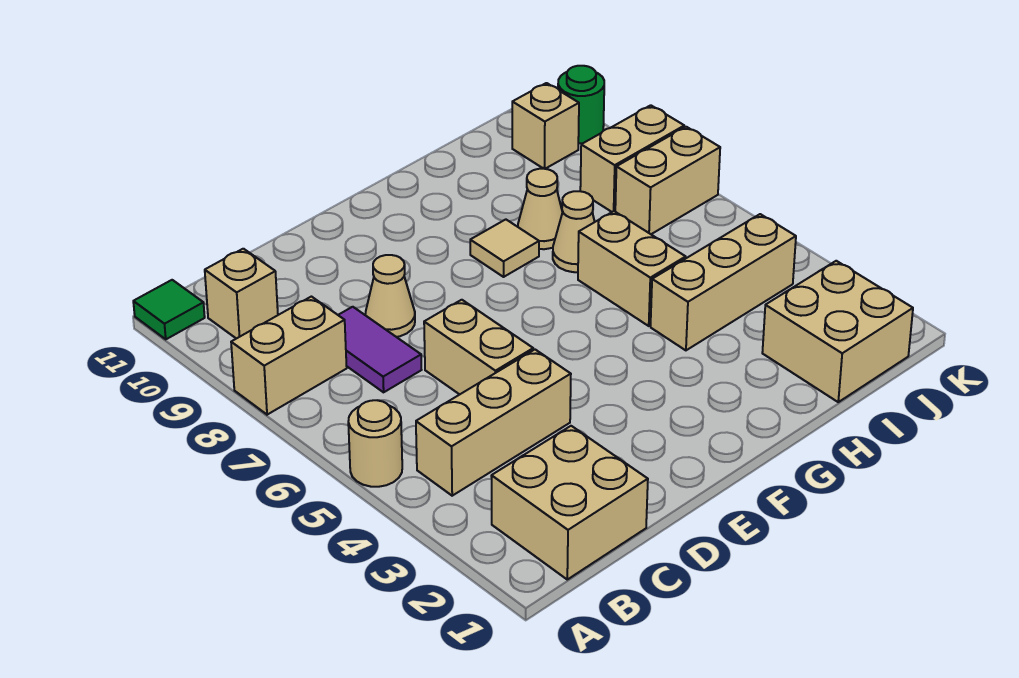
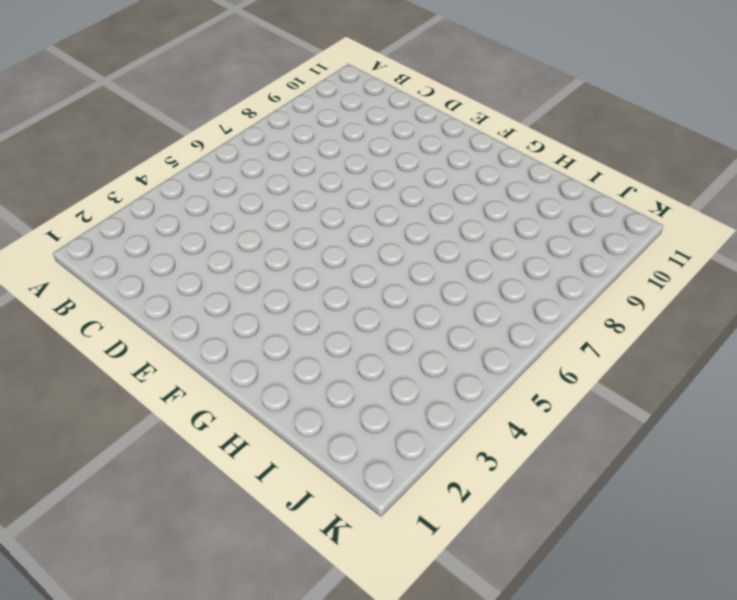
none -> tan round brick A5 level 1
none -> tan brick A8:B8 level 1
none -> green tile A11 level 1

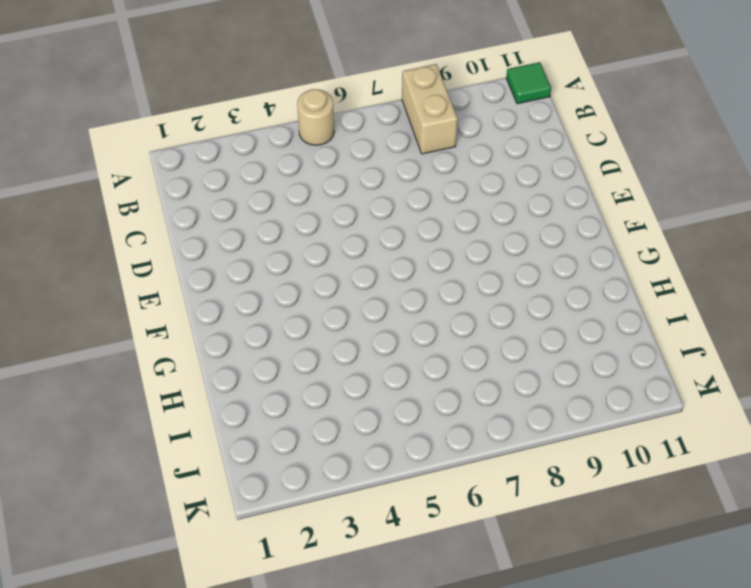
none -> tan brick B1:C2 level 1
none -> tan brick B4:D4 level 1
none -> tan brick B10 level 1

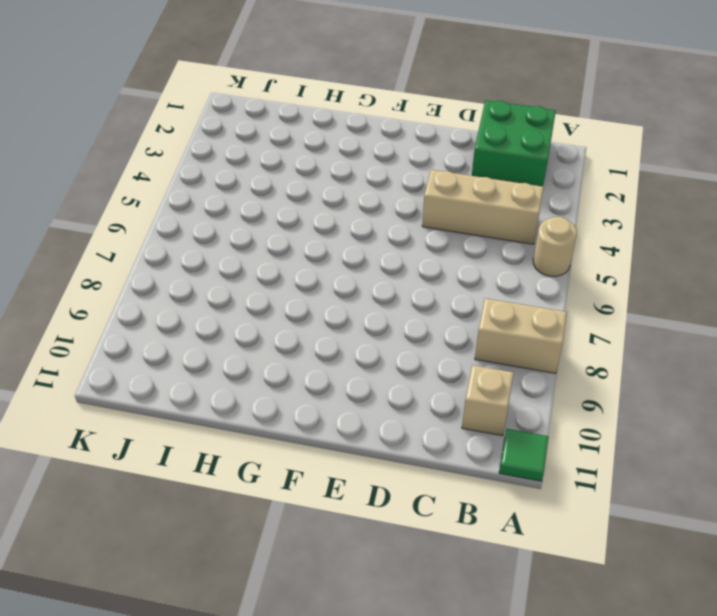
green brick B1:C2 level 1 -> tan brick B1:C2 level 1
none -> purple tile C7:C8 level 1
none -> tan brick D5:D6 level 1
none -> tan cone D8 level 1

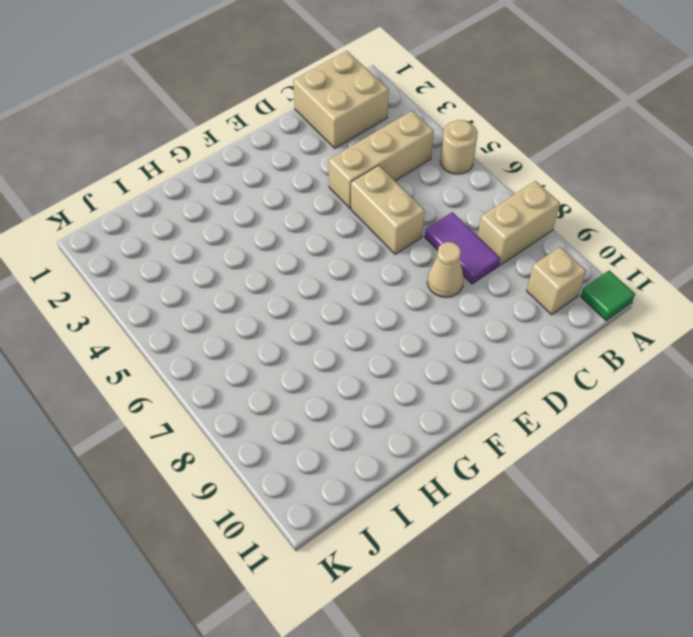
none -> tan tile G8 level 1
none -> tan brick H4:J4 level 1
none -> tan brick H5:H6 level 1

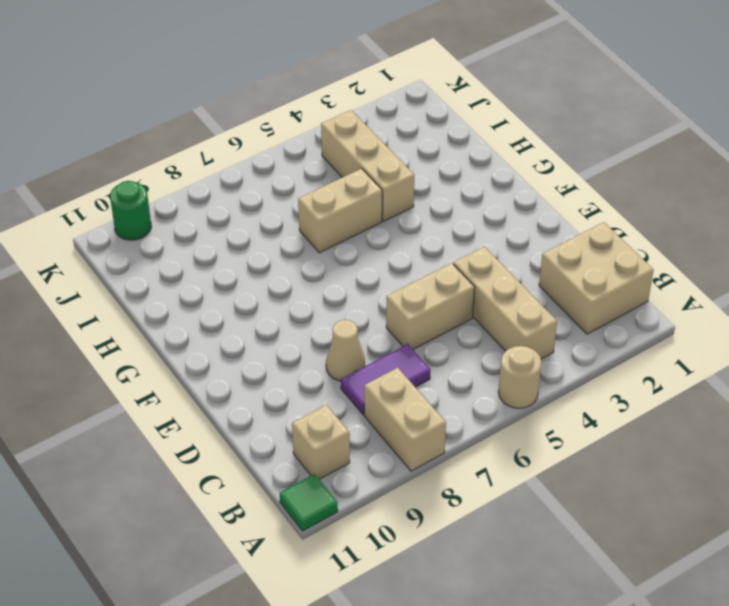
none -> tan tile G8 level 1
none -> tan cone H7 level 1
none -> tan cone H8 level 1

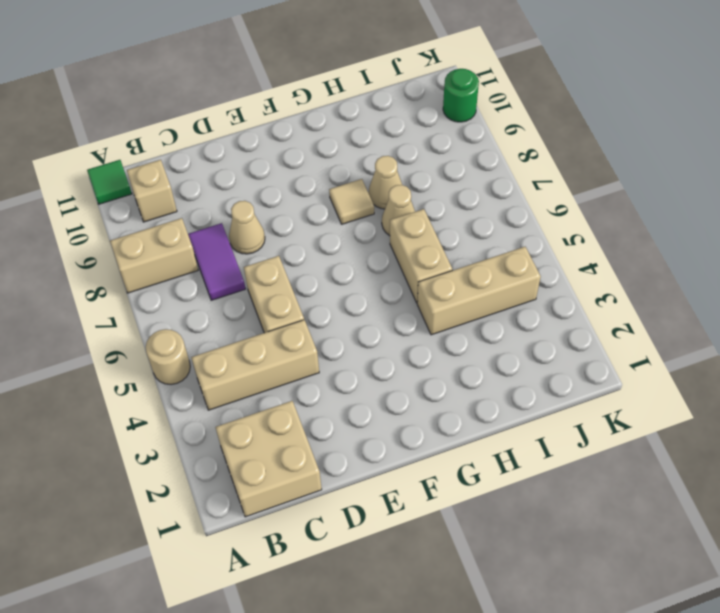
none -> tan brick I1:J2 level 1
none -> tan brick J7:K7 level 1
none -> tan brick J8:K8 level 1

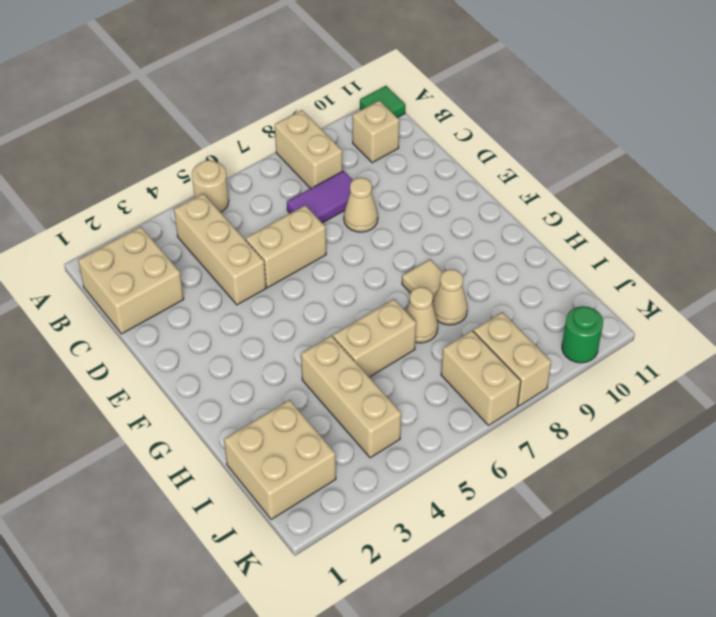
none -> tan brick J10 level 1

